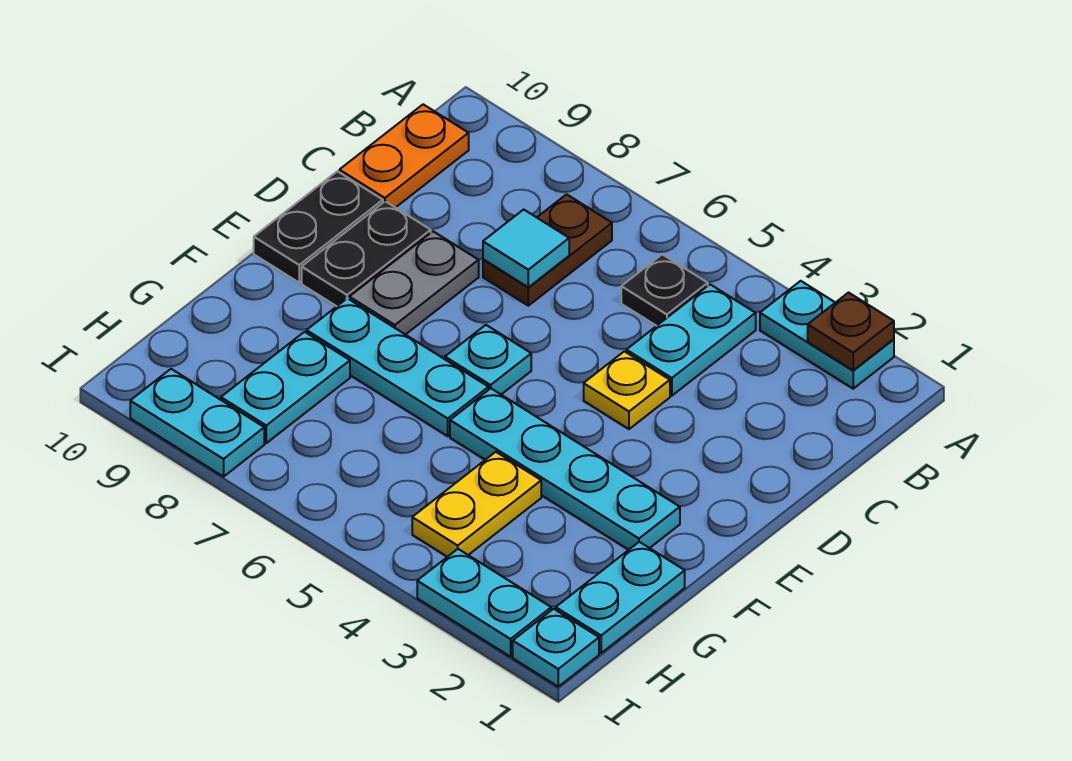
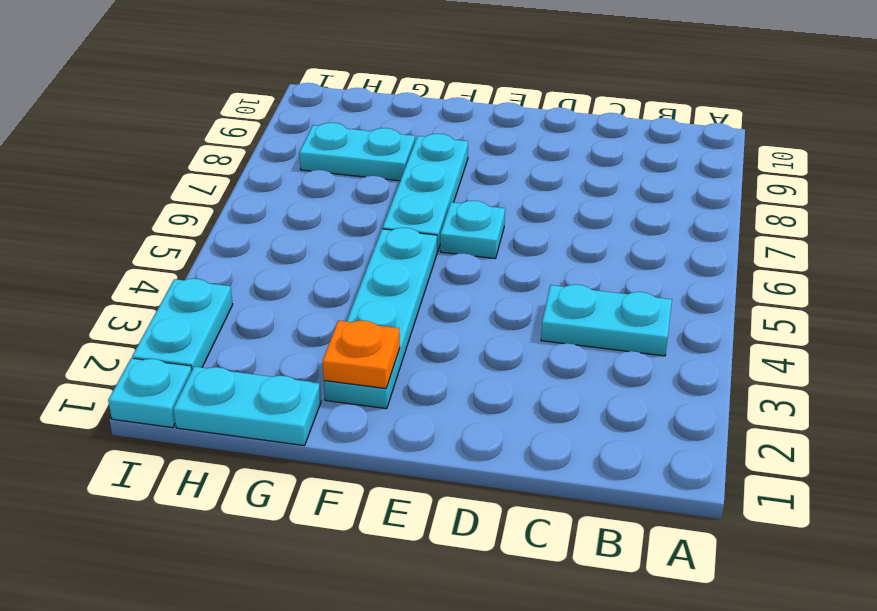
orange plate F2 level 2 -> none
none -> cyan plate A2:A3 level 1
none -> black plate B5 level 1
none -> brown plate B7:C7 level 1

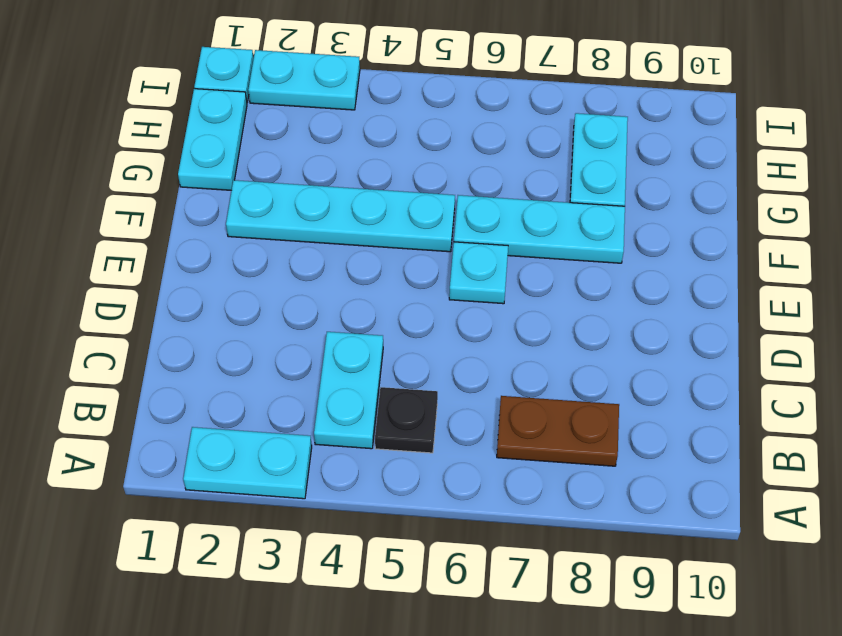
brown plate B7:B8 level 1 -> brown plate B7:C7 level 1
none -> orange plate B10:C10 level 1
none -> yellow plate D4 level 1
none -> grey plate D8:E8 level 1

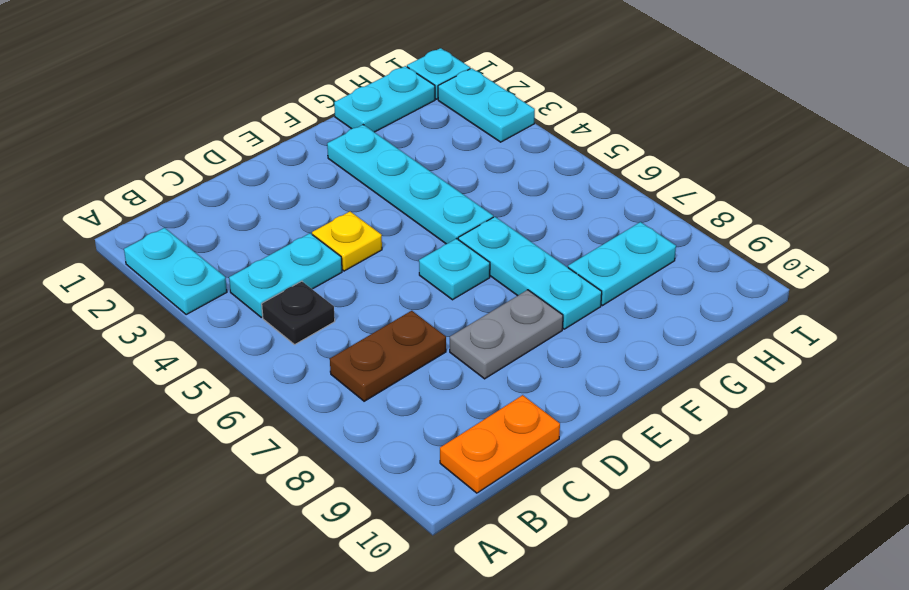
none -> black plate D9:E9 level 1
none -> black plate D10:E10 level 1
none -> yellow plate G4:H4 level 1

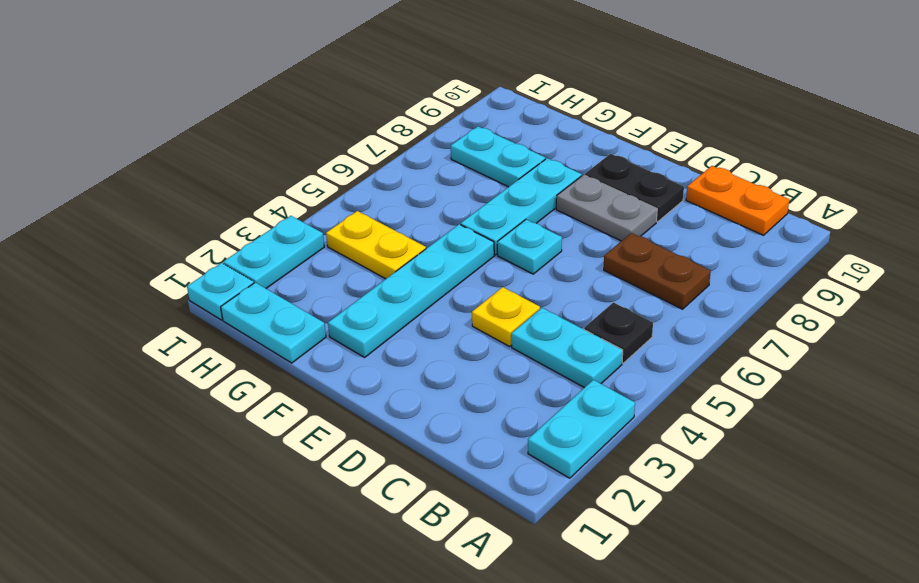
none -> black plate D10:E10 level 1
none -> cyan plate I8:I9 level 1
none -> brown plate A2 level 2

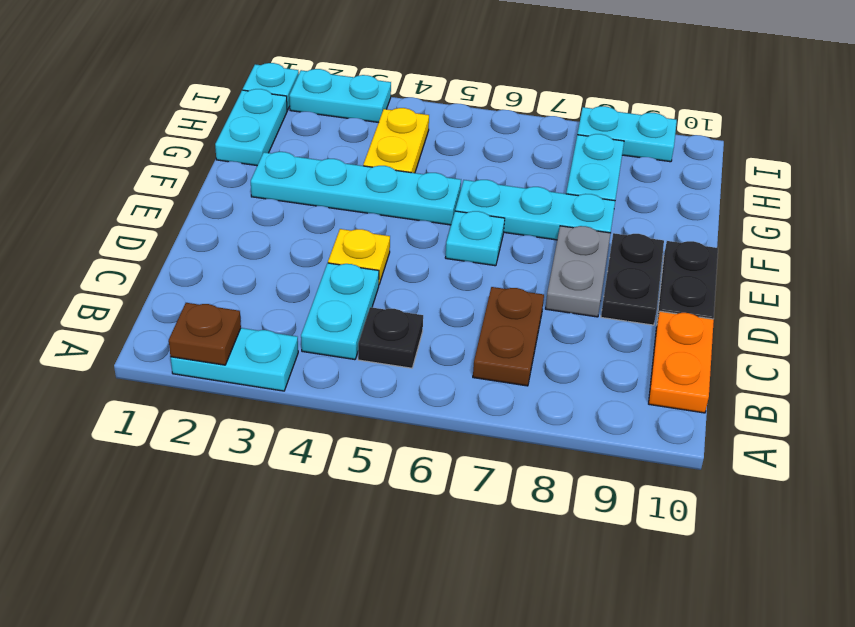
none -> cyan tile C7 level 2

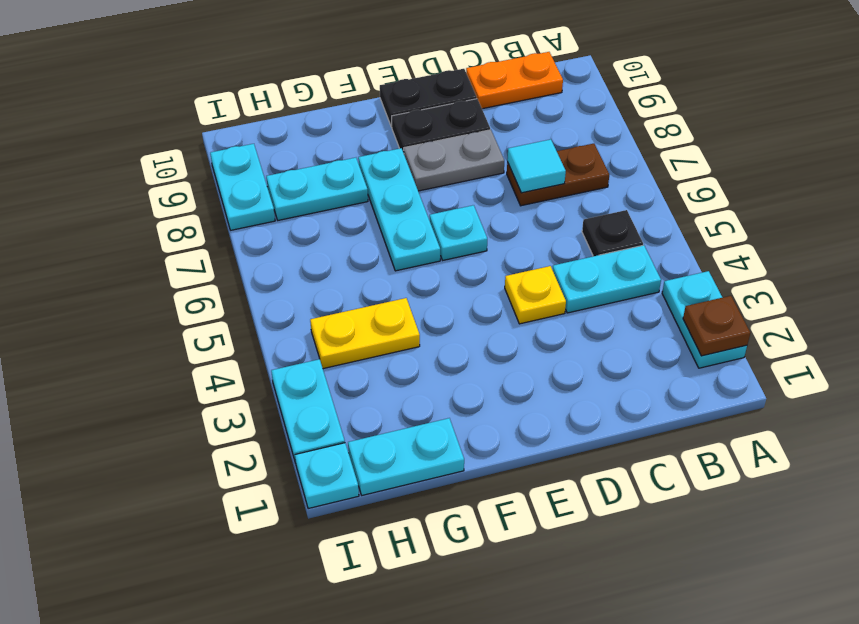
none -> cyan plate F2:F5 level 1

